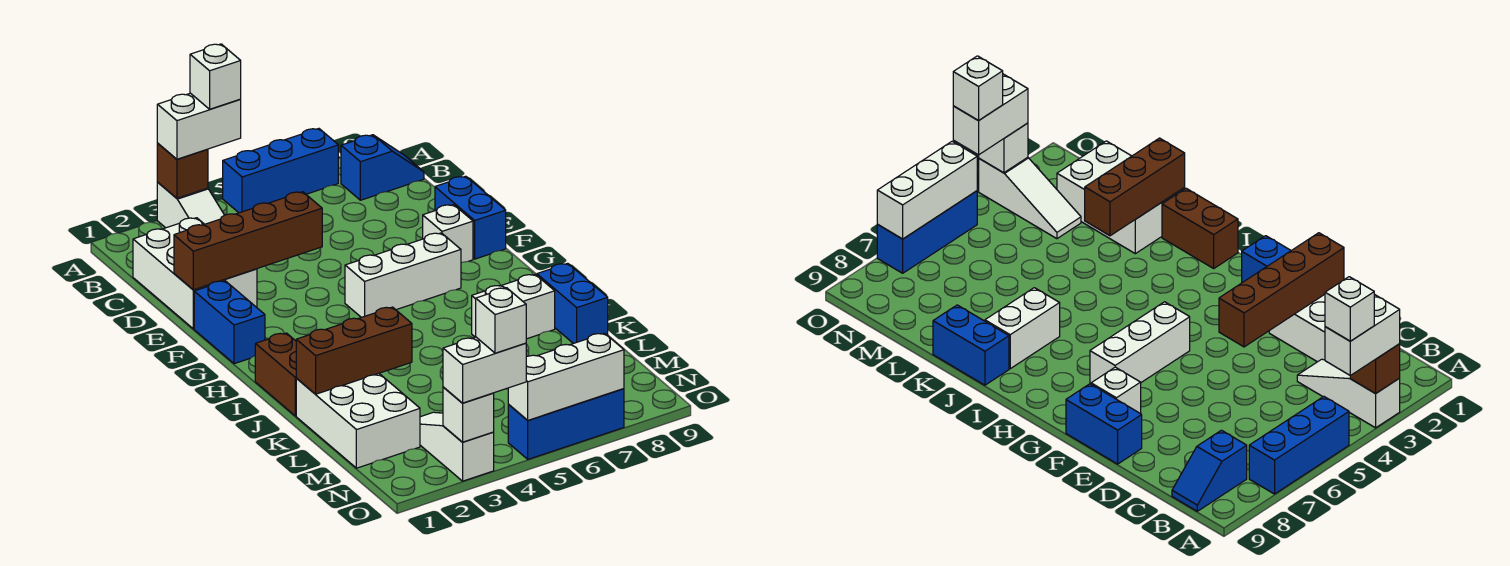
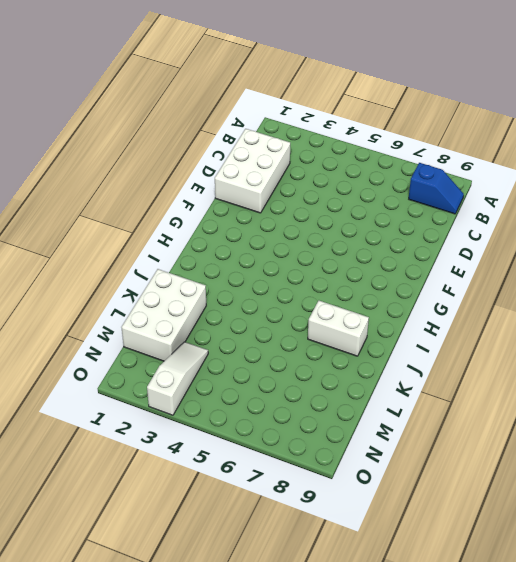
none -> white slope A3:C3 level 1 top A
none -> blue brick A5:A7 level 1
none -> blue brick E9:F9 level 1

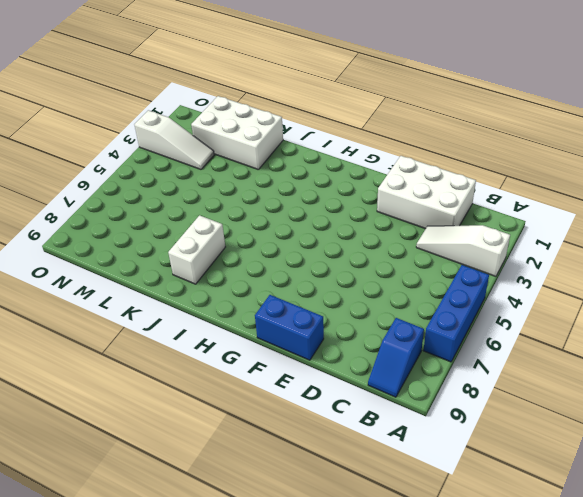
none -> blue brick F1:G1 level 1
none -> white brick F8 level 1
none -> white brick G5:G7 level 1

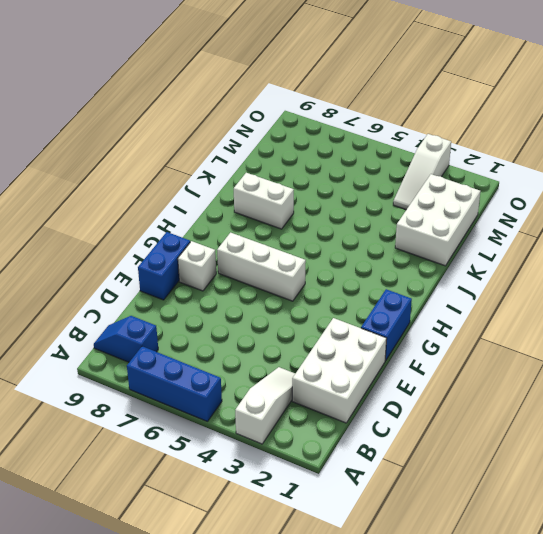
none -> brown brick I1:J1 level 1
none -> blue brick J9:K9 level 1
none -> blue brick O5:O7 level 1

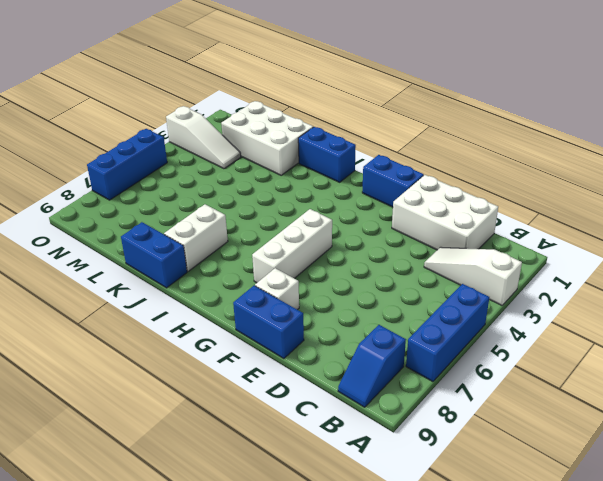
blue brick I1:J1 level 1 -> brown brick I1:J1 level 1
none -> brown brick A3 level 2
none -> brown brick E1:E4 level 2
none -> brown brick K1:K3 level 2

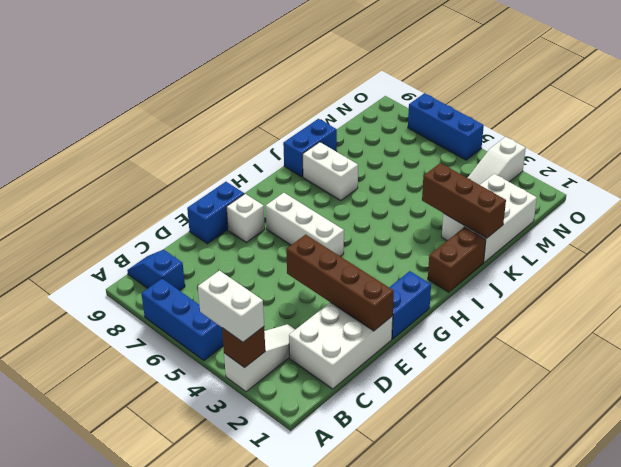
none -> white brick O3 level 2
none -> white brick O5:O7 level 2
none -> white brick O3:O4 level 3

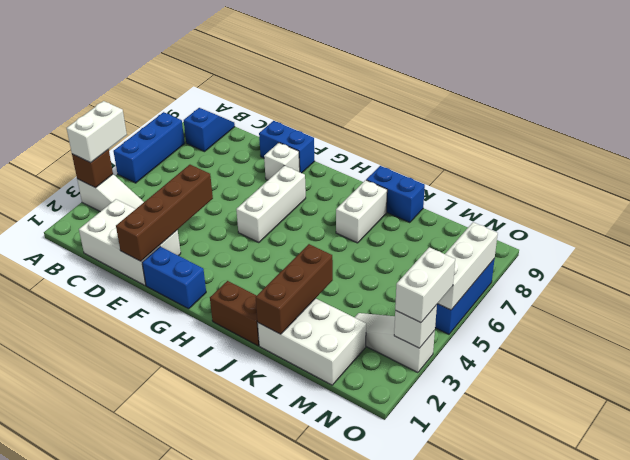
none -> white brick A4 level 4
none -> white brick O4 level 4

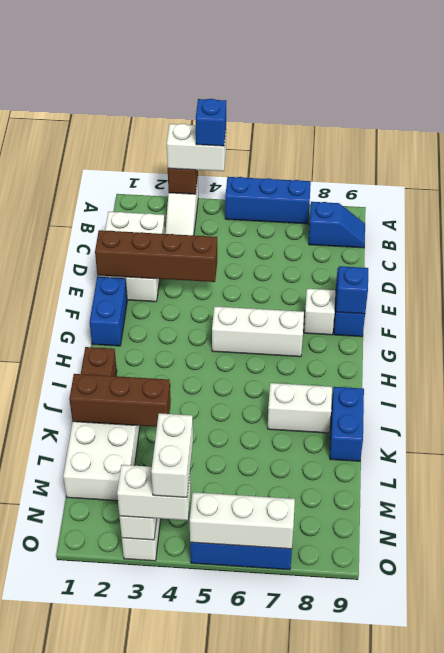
blue brick A4 level 4 -> white brick A4 level 4
blue brick F9 level 2 -> none
white brick N4:O4 level 4 -> white brick O4 level 4

